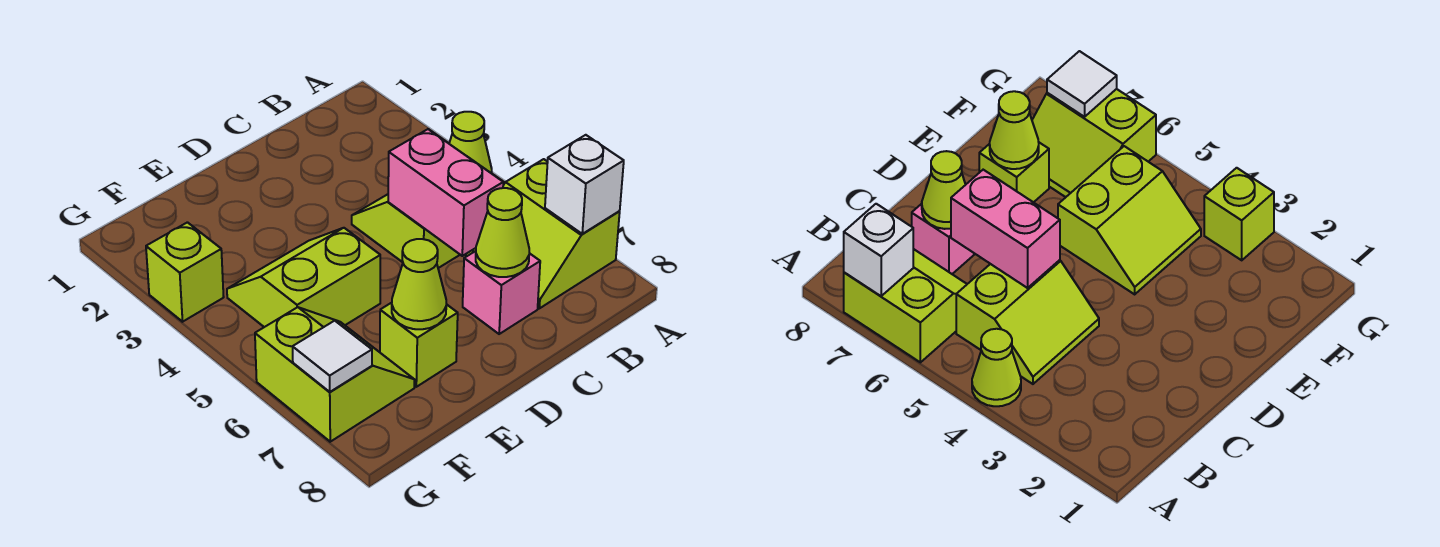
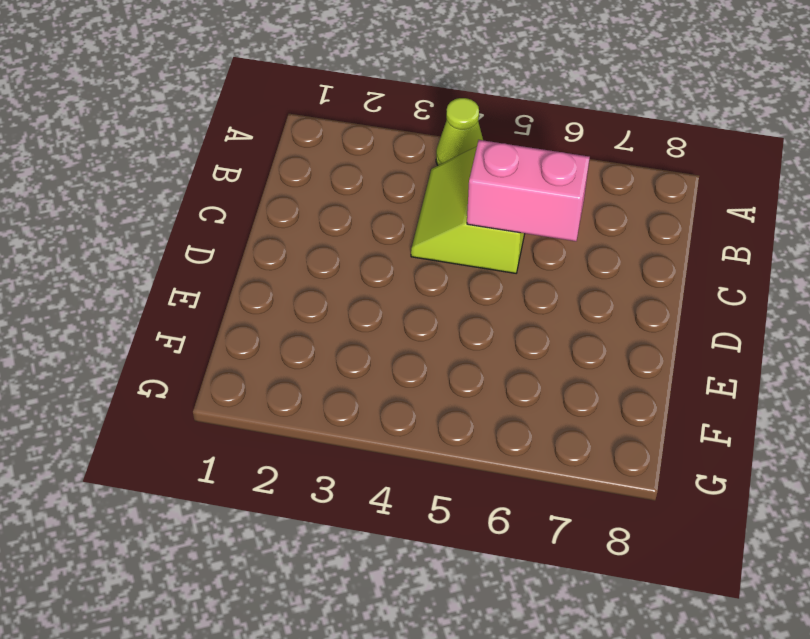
none -> lime slope A6:B7 level 1 top A
none -> pink brick C7 level 1
none -> lime slope E4:F5 level 1 top 5

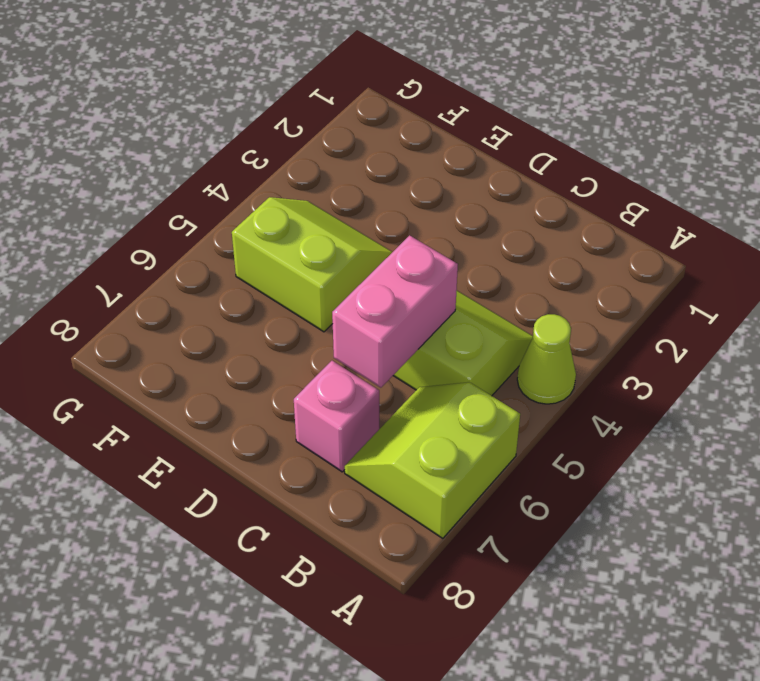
none -> lime brick E7 level 1
none -> lime slope F6:G7 level 1 top G
none -> lime brick G3 level 1

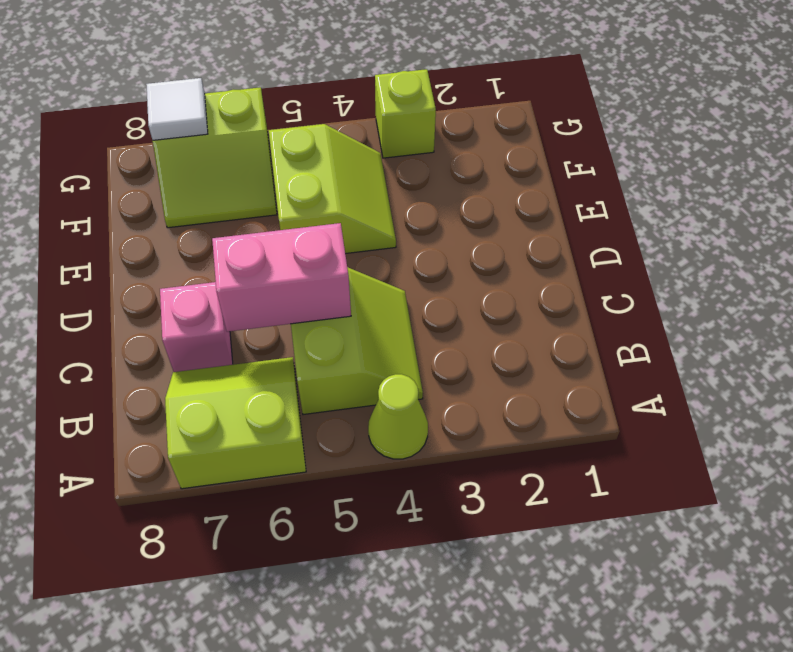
none -> lime brick E7 level 1
none -> white brick A7 level 2
none -> lime cone C7 level 2

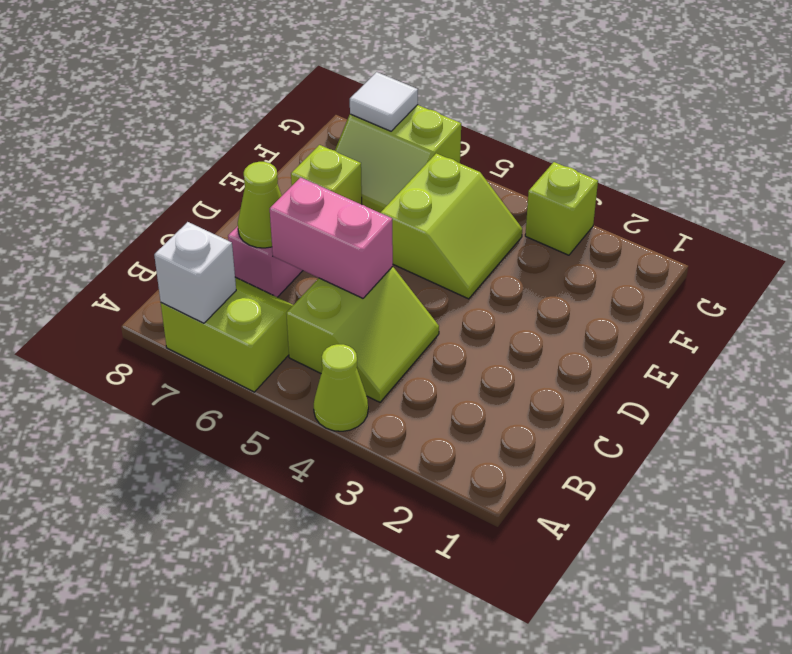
none -> lime cone E7 level 2

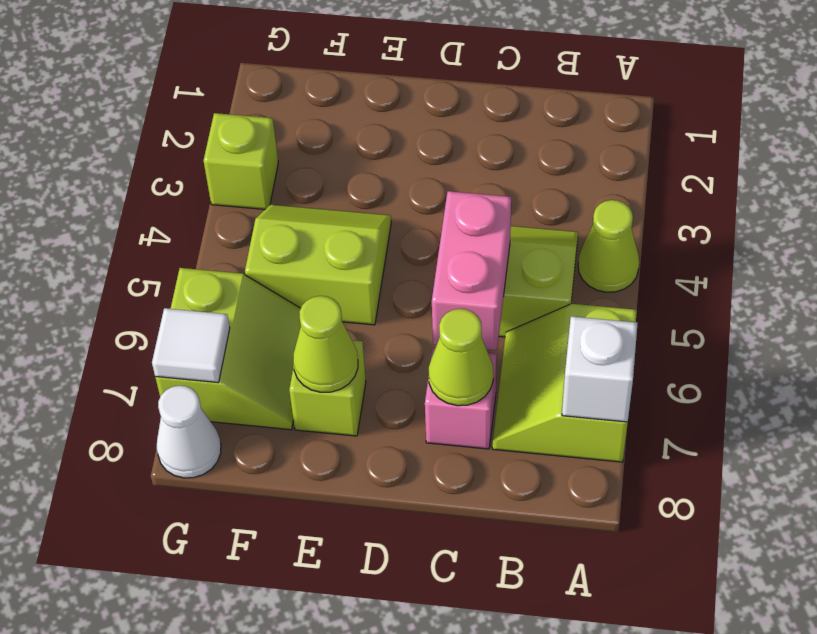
white cone G8 level 1 -> none

